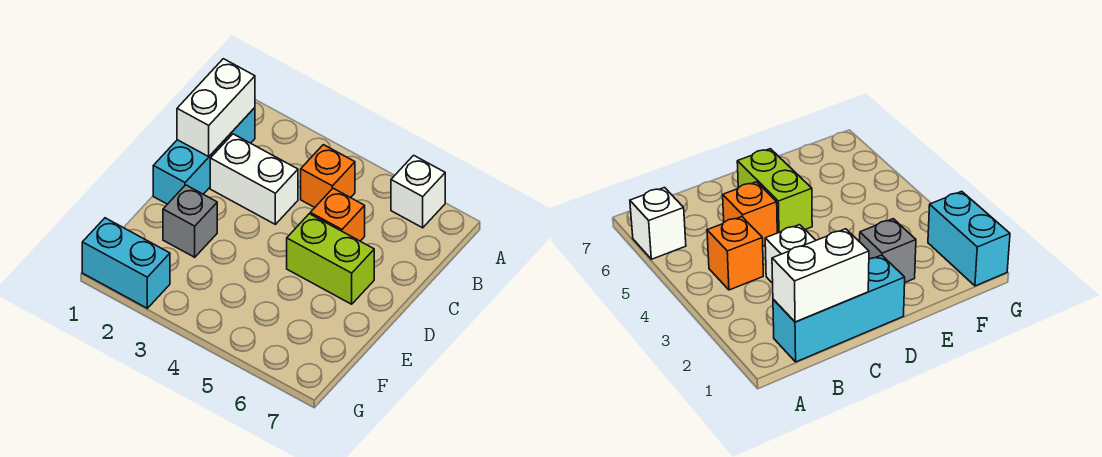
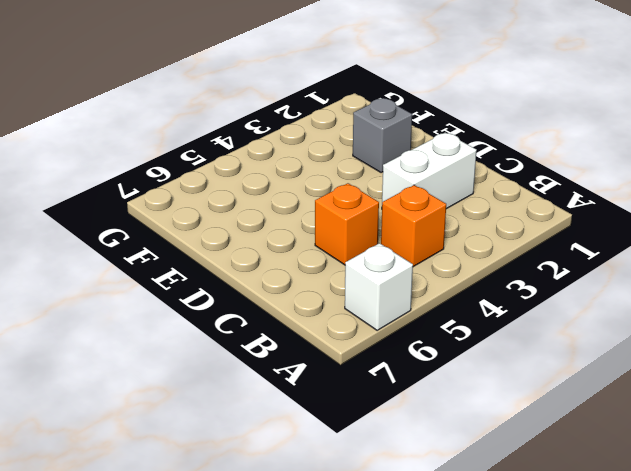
none -> cyan brick B1:D1 level 1
none -> lime brick D5:D6 level 1

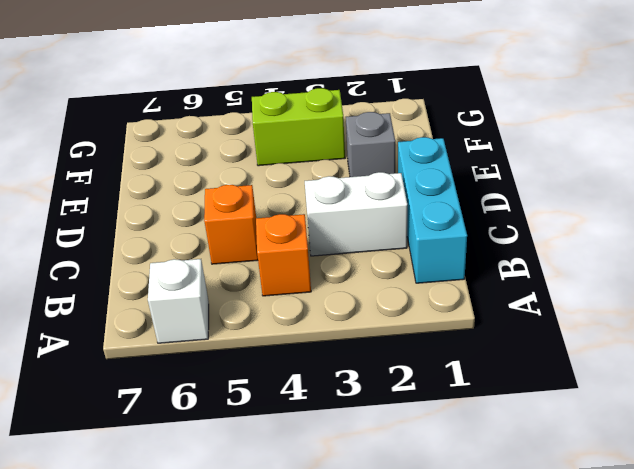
lime brick F3:F4 level 1 -> lime brick D5:D6 level 1
none -> cyan brick G1:G2 level 1
none -> white brick B1:C1 level 2

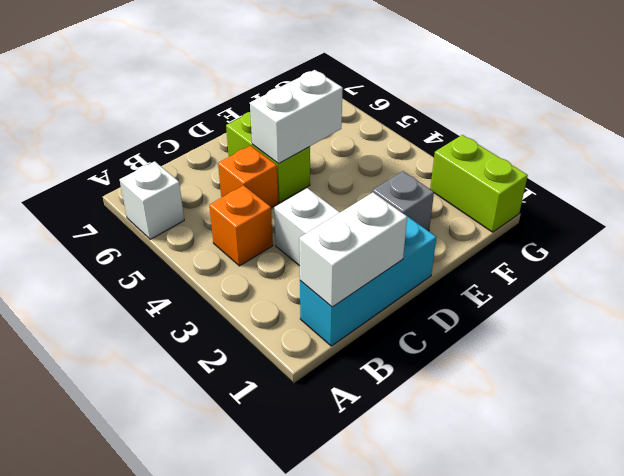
white brick D5:E5 level 2 -> none
lime brick G1:G2 level 1 -> cyan brick G1:G2 level 1

